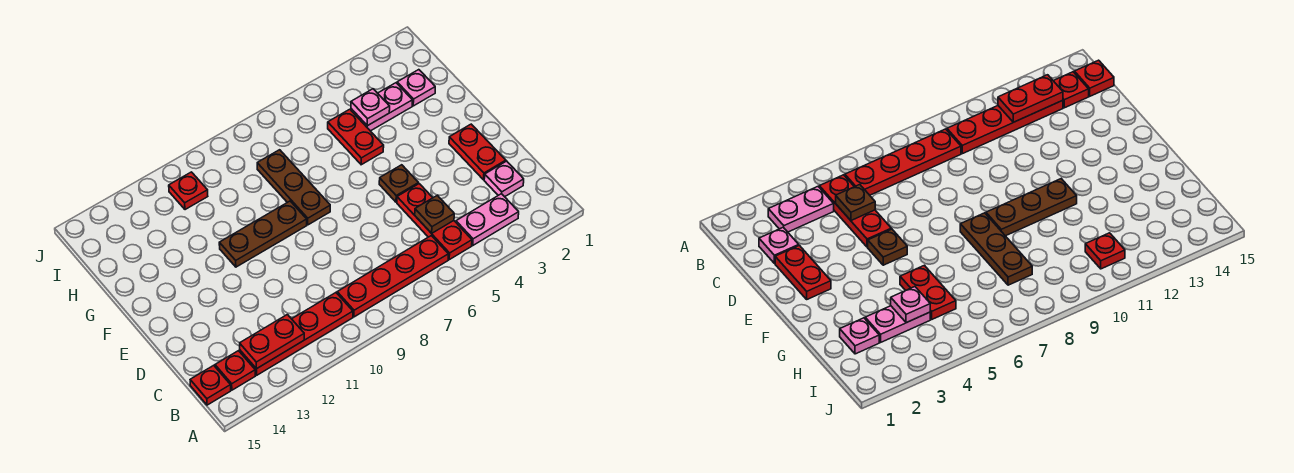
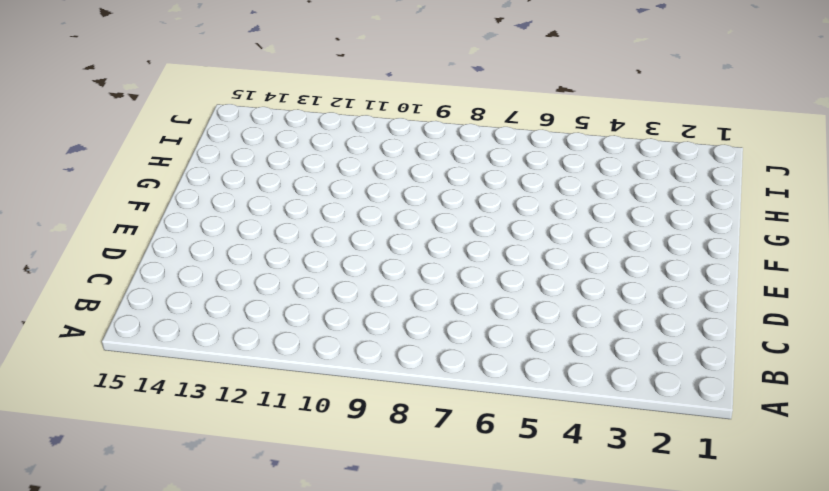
none -> pink plate B3:B4 level 1
none -> red plate B5:D5 level 1
none -> red plate B6:B9 level 1

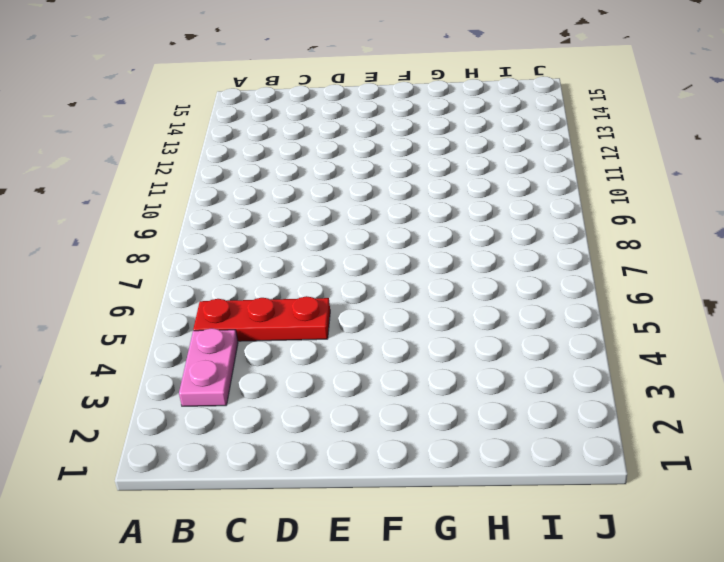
none -> red plate B6:B9 level 1
none -> red plate B10:B13 level 1
none -> red plate B14 level 1

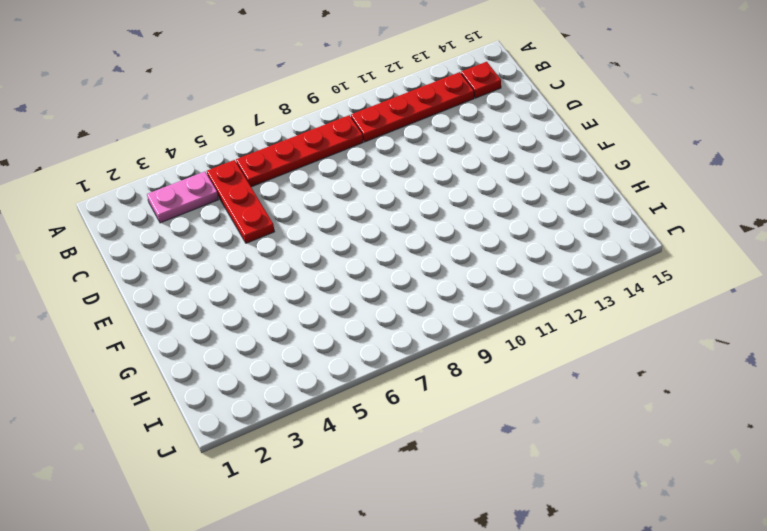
none -> red plate B15 level 1
none -> pink plate C2 level 1
none -> red plate D2:E2 level 1

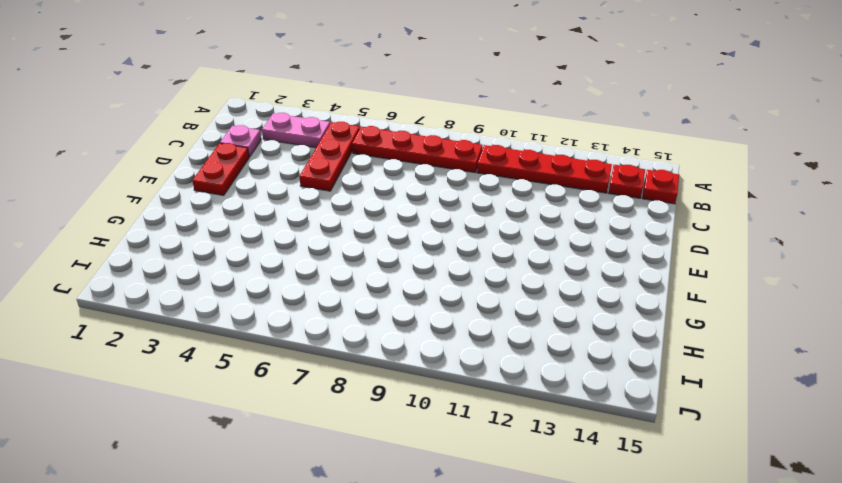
none -> brown plate E5 level 1
none -> brown plate F8:H8 level 1
none -> brown plate F9:F11 level 1

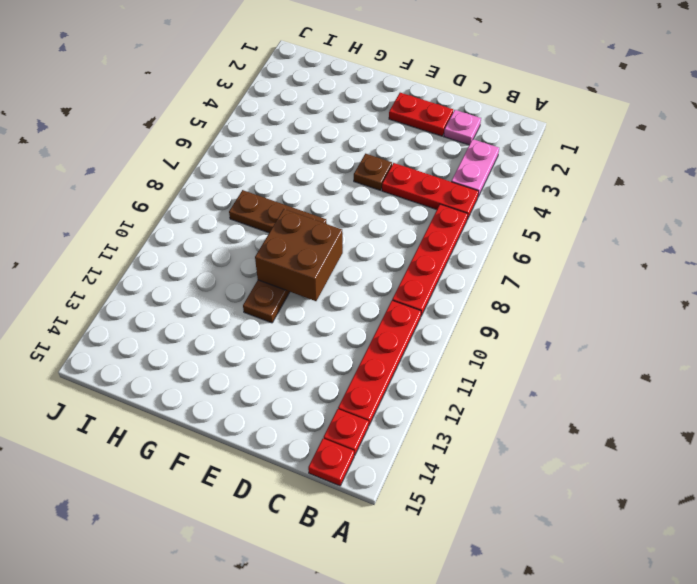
brown brick E9:F10 level 2 -> none
none -> red plate G5:H5 level 1
none -> pink plate H2 level 1
none -> pink plate H3:H4 level 1

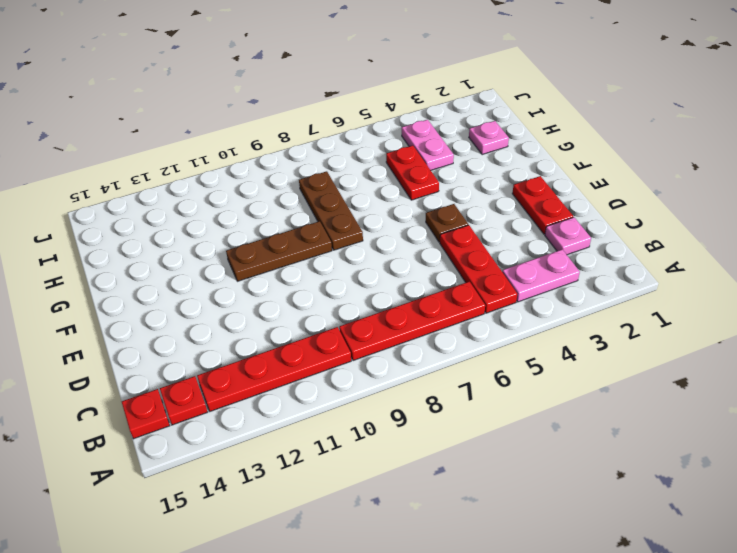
pink plate H4:I4 level 1 -> pink plate H3:H4 level 1
none -> red plate I11 level 1
none -> red plate B12:B13 level 2
none -> brown plate C5 level 2

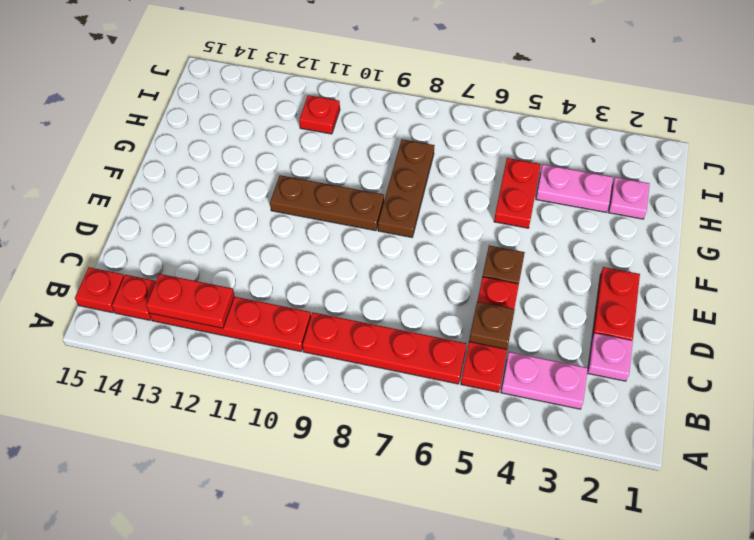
none -> pink plate H4 level 2

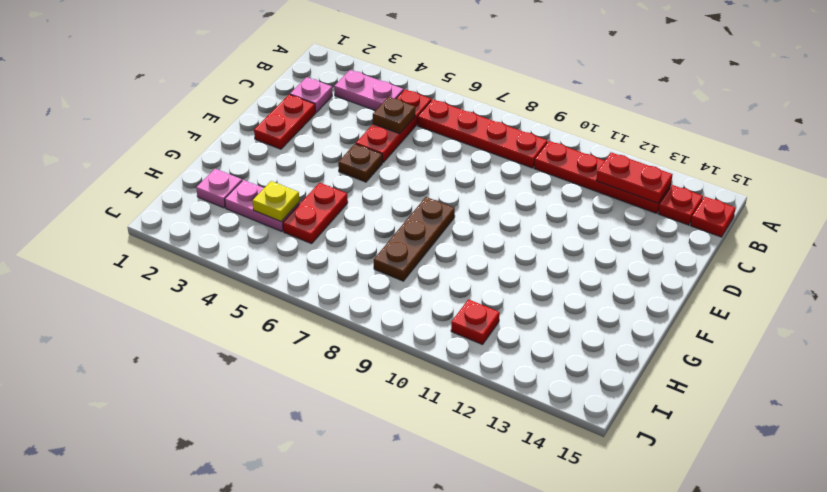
yellow plate H4 level 2 -> pink plate H4 level 2
none -> brown plate F9:F11 level 1

